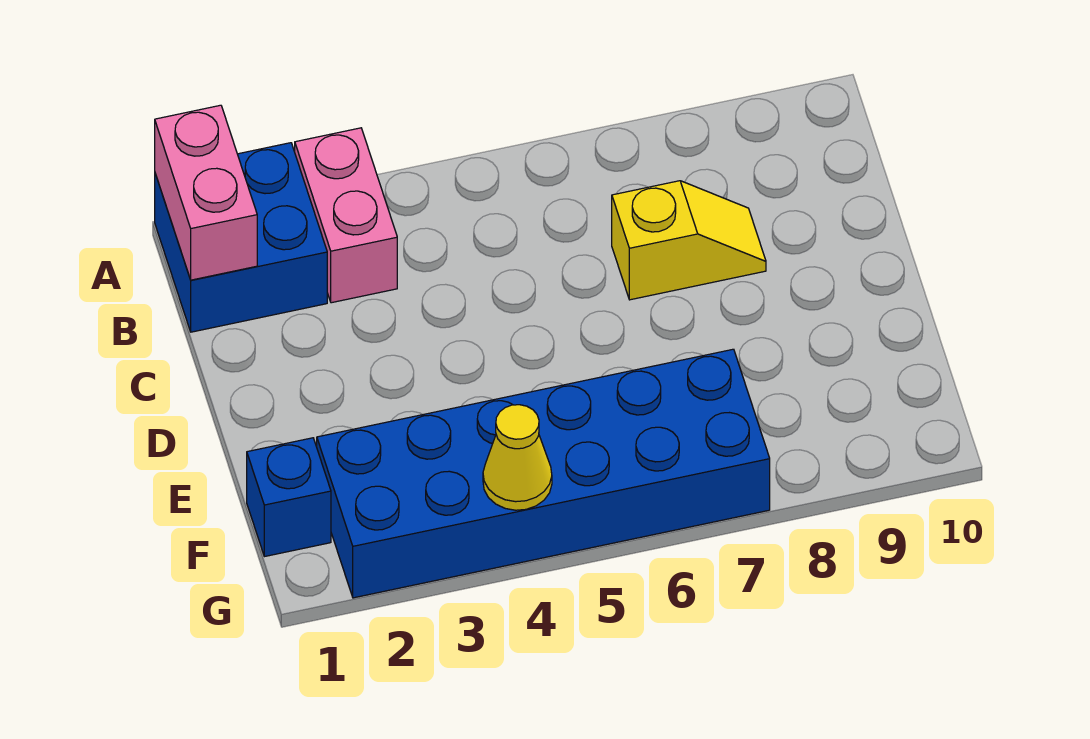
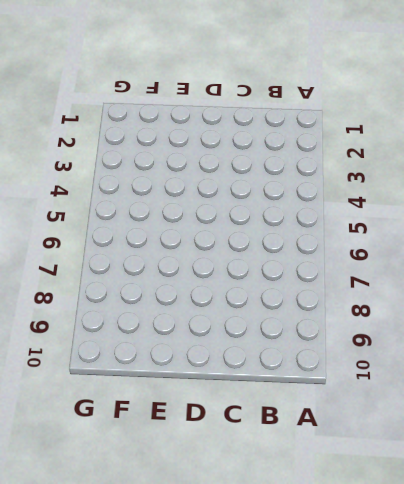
none -> blue brick A1:B2 level 1
none -> pink brick A3:B3 level 1

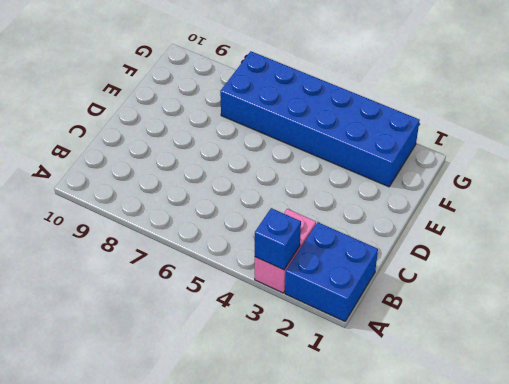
blue brick A3 level 2 -> blue brick F1 level 1
none -> yellow slope C7:C8 level 1 top 7
none -> pink brick A1:B1 level 2

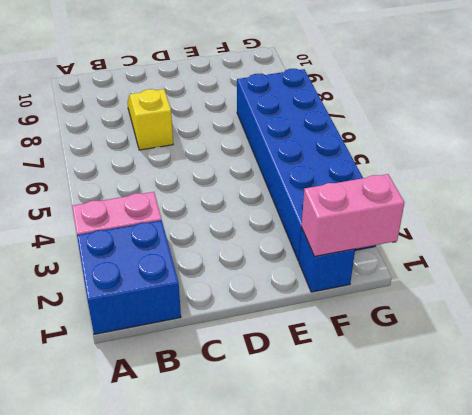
pink brick F1:G1 level 2 -> pink brick A1:B1 level 2
none -> yellow cone G4 level 2

